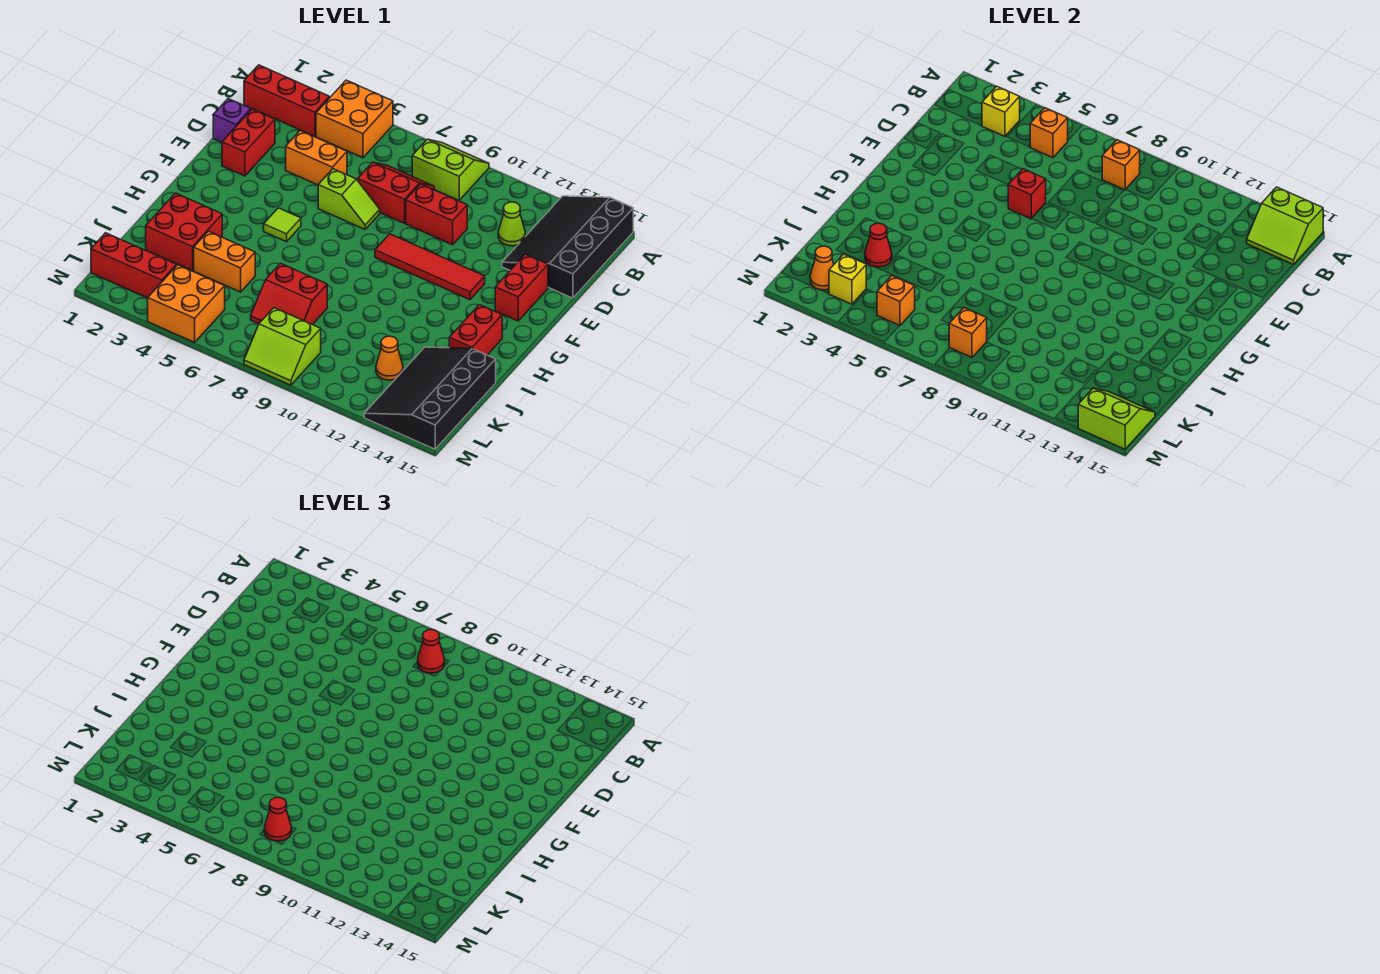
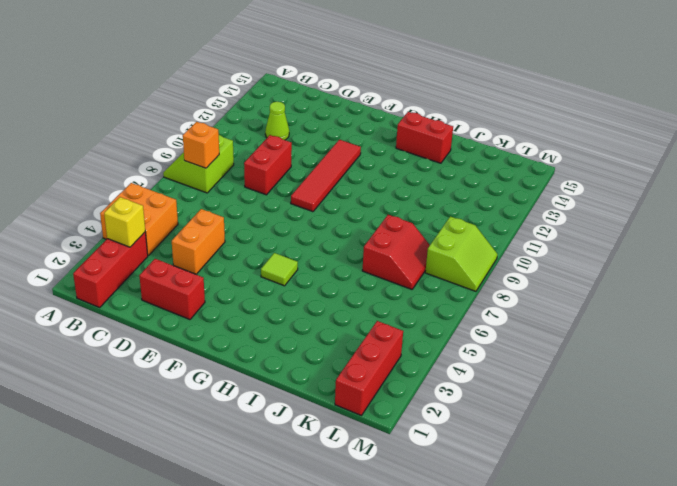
none -> black slope A13:D15 level 1 top 15
none -> red slope C7:D8 level 1 top D
none -> purple brick D1 level 1
none -> lime slope E6:E7 level 1 top 6

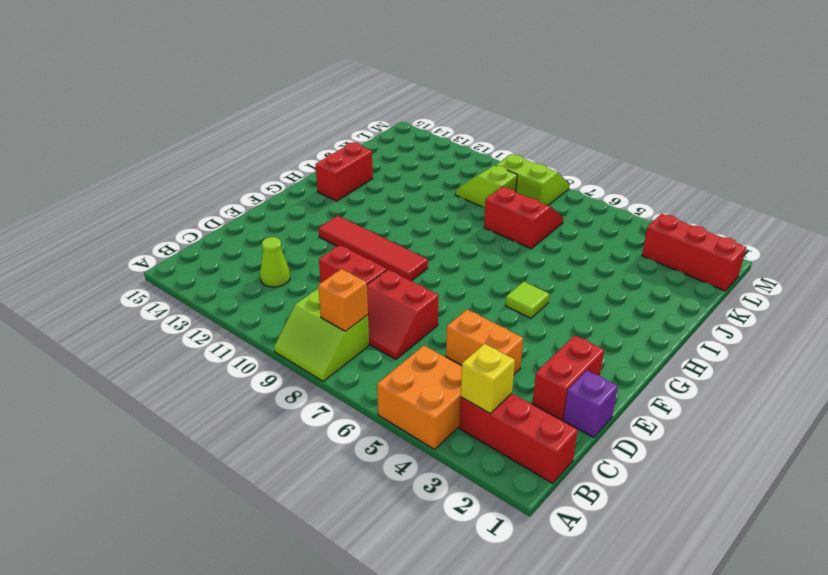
lime slope K9:K10 level 1 top 9 -> lime slope E6:E7 level 1 top 6
none -> black slope A13:D15 level 1 top 15
none -> red brick E14:F14 level 1
none -> red brick I2:J3 level 1
none -> orange brick J4:J5 level 1

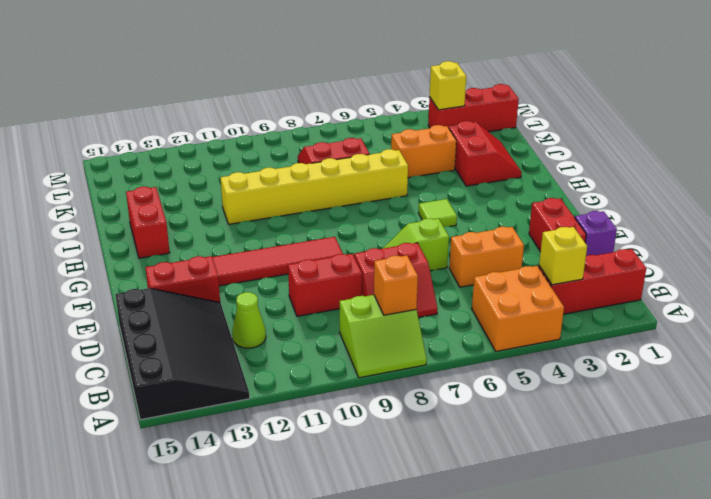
red brick E13:E14 level 1 -> red brick E14:F14 level 1
red slope I2:J3 level 1 top 3 -> red brick I2:J3 level 1
yellow brick I6:I11 level 1 -> none
none -> black slope J13:M15 level 1 top 15
none -> orange cone K12 level 1
none -> orange brick L4:M5 level 1
none -> lime slope L8:M9 level 1 top L

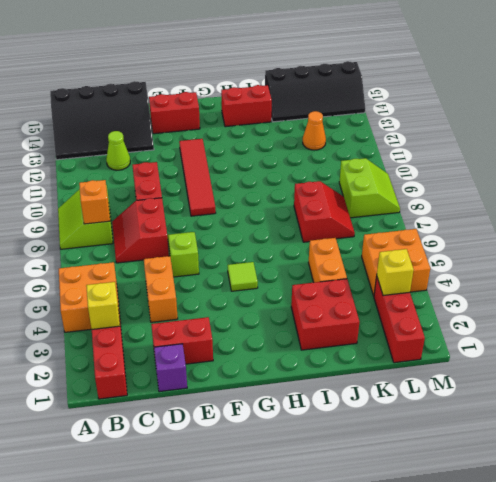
black slope J14:M15 level 1 top 15 -> black slope J13:M15 level 1 top 15
none -> lime slope A14:B15 level 2 top A
none -> orange brick B5 level 2
none -> red brick E6 level 2
none -> red cone J3 level 2

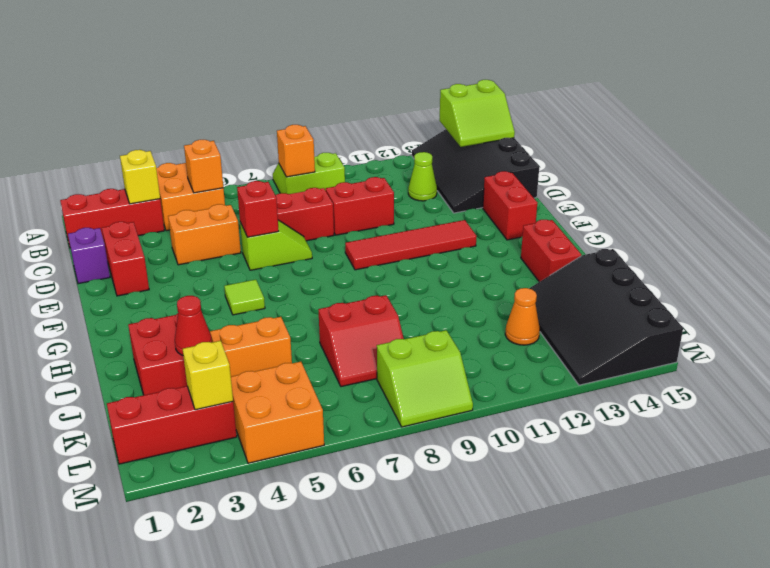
none -> orange cone L2 level 2
none -> orange brick L5 level 2
none -> orange brick L8 level 2
none -> lime slope L14:M15 level 2 top M

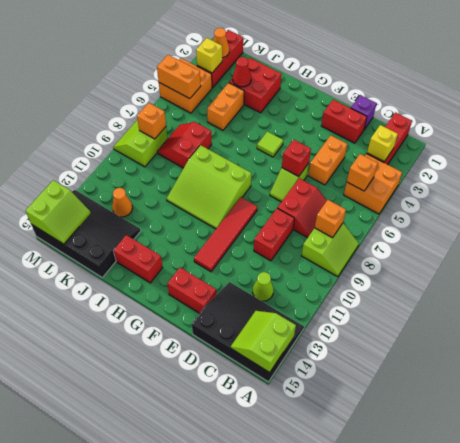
lime slope G8:I10 level 1 top 8 -> none
orange brick L5:M5 level 2 -> orange brick L5 level 2
none -> red cone B8 level 3
none -> red cone L8 level 3

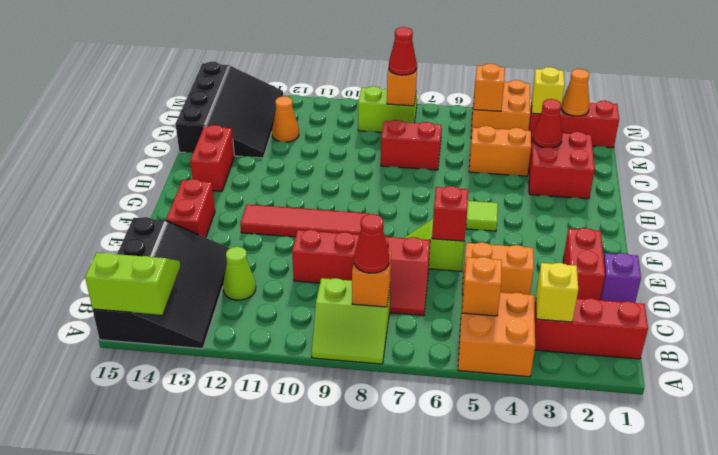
none -> lime slope L14:M15 level 2 top M

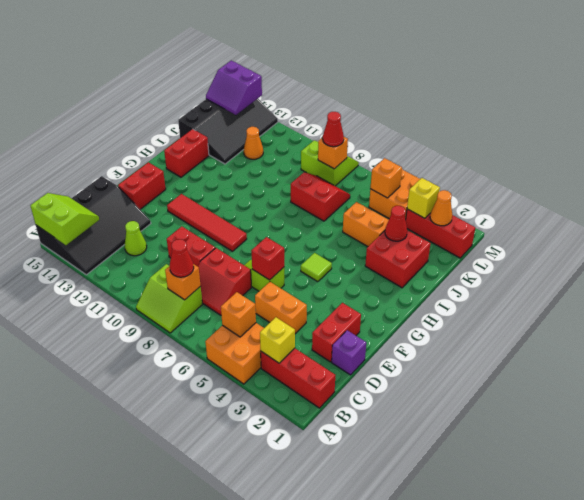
purple slope L14:M15 level 2 top M -> lime slope L14:M15 level 2 top M

